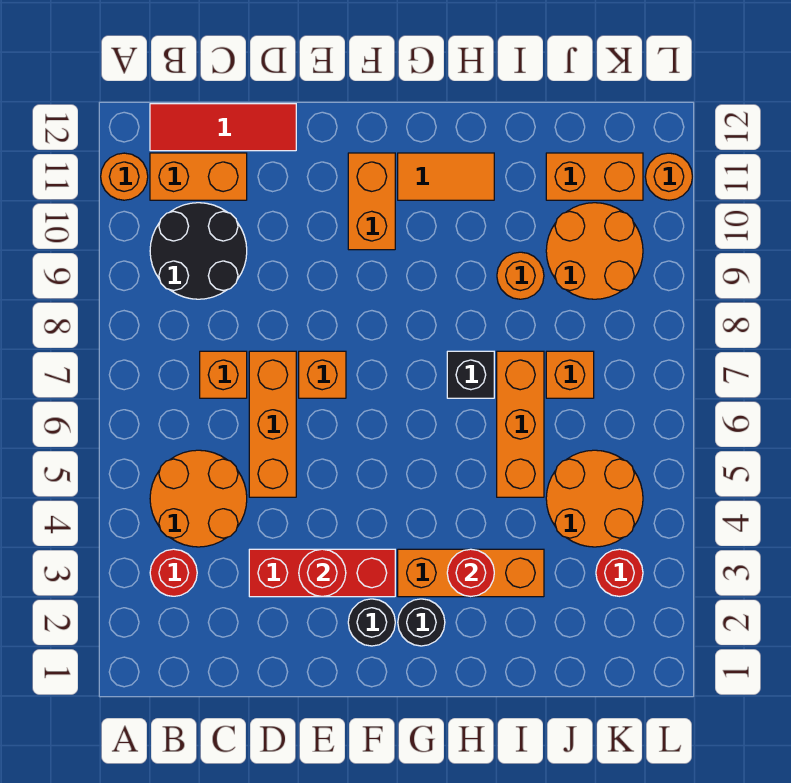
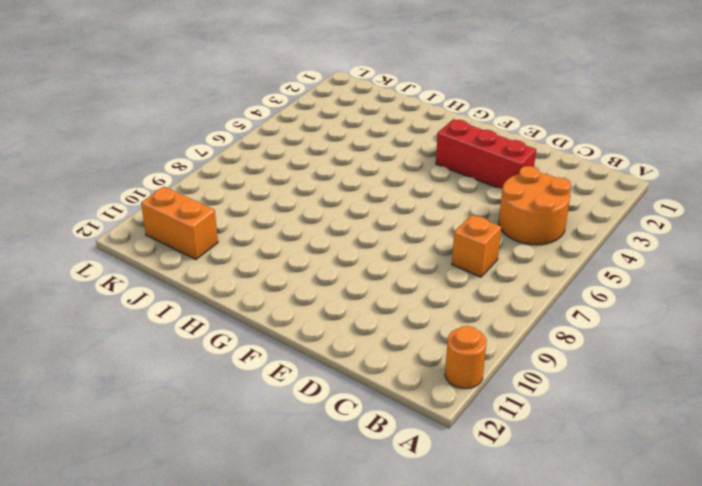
none -> red round brick B3 level 1
none -> black round brick B9:C10 level 1
none -> orange brick B11:C11 level 1

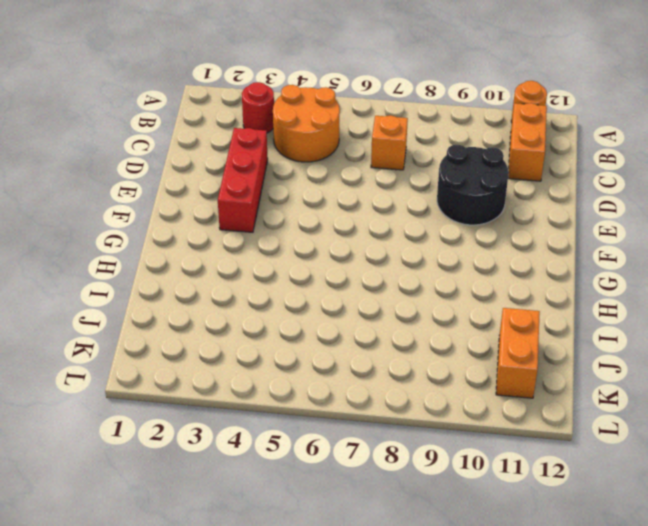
black round brick D9:E10 level 1 -> black round brick B9:C10 level 1
none -> red tile B12:D12 level 1
none -> orange brick D5:D7 level 1
none -> orange brick E7 level 1

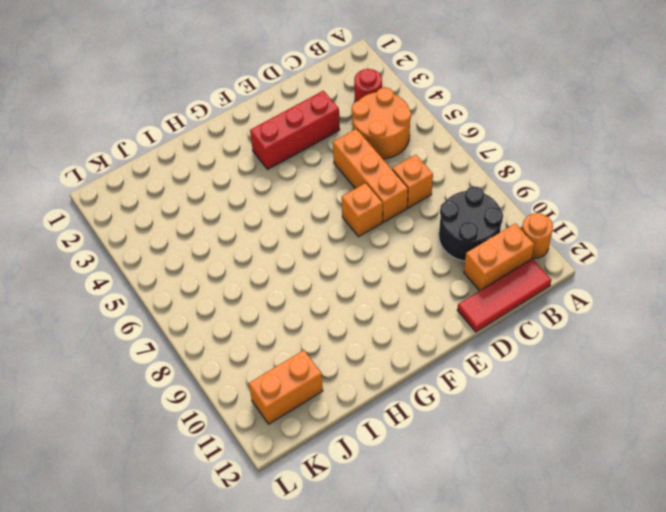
none -> black round brick F2 level 1
none -> orange brick F10:F11 level 1
none -> black round brick G2 level 1

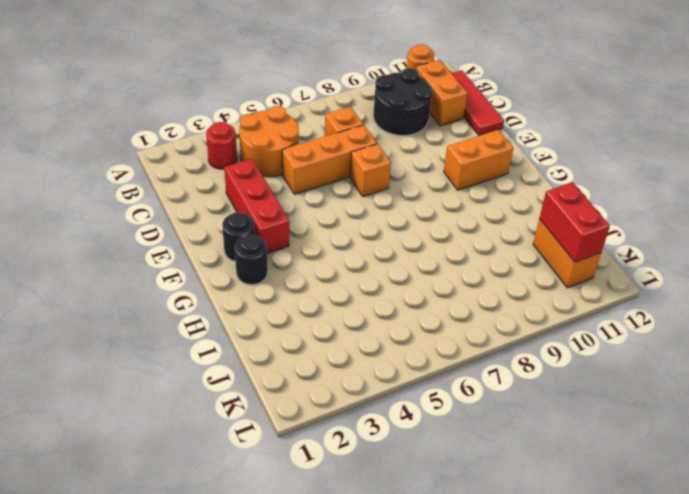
red brick J11:K11 level 2 -> none
none -> orange brick G3:I3 level 1
none -> orange tile G11:H11 level 1
none -> black brick H7 level 1

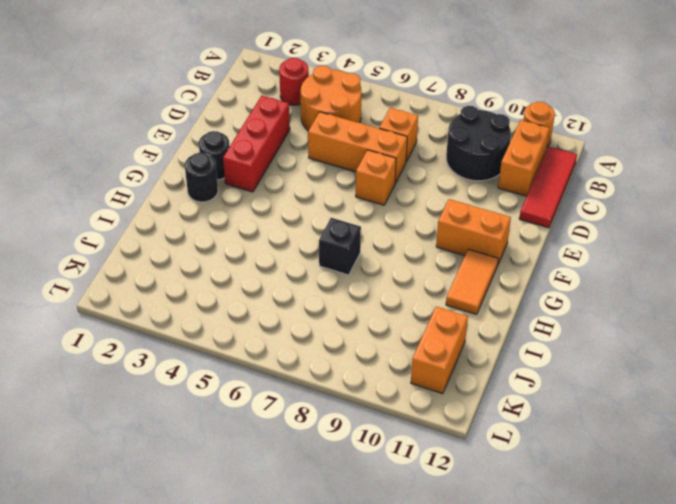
none -> orange brick G3:I3 level 1
none -> orange brick I5:I7 level 1
none -> orange round brick I9 level 1

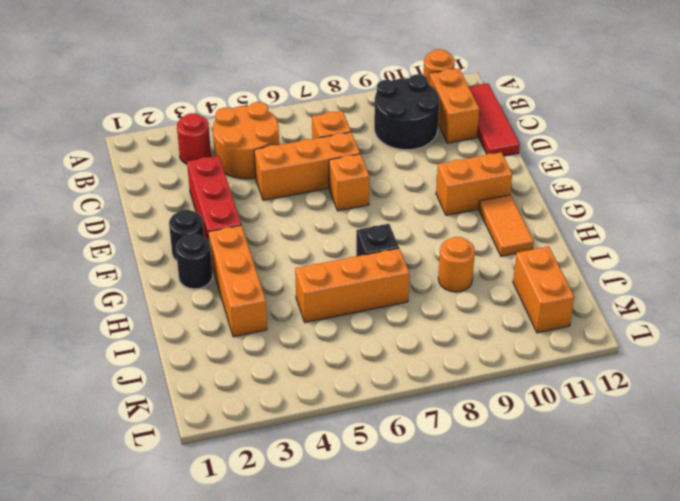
none -> orange round brick J4:K5 level 1
none -> orange brick J7 level 1
none -> orange round brick J9:K10 level 1

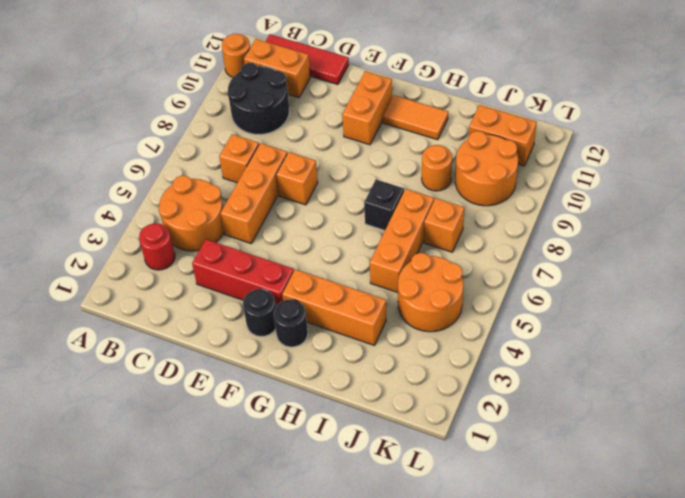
none -> red round brick K3 level 1
none -> orange round brick L11 level 1
none -> red round brick E3 level 2

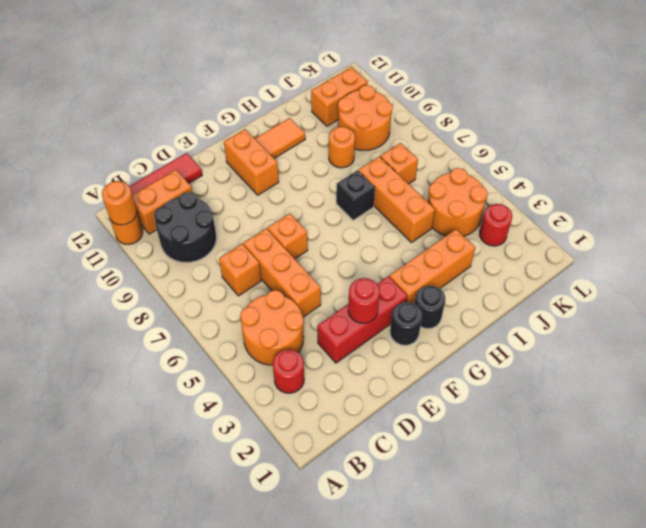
orange round brick A11 level 2 -> orange round brick L11 level 1
none -> red round brick H3 level 2

